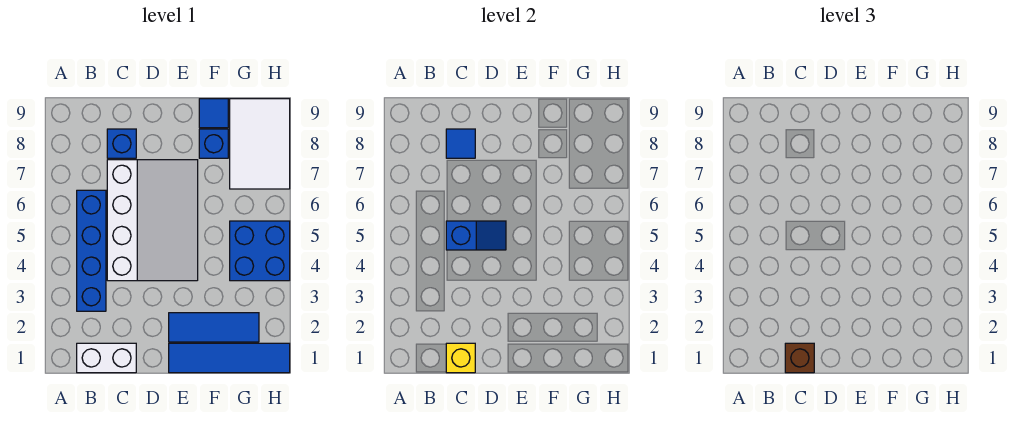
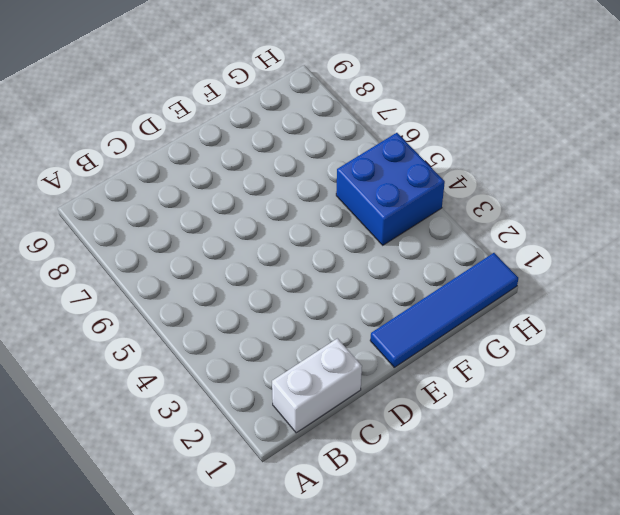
none -> blue brick B3:B6 level 1
none -> white slope C4:E7 level 1 top C
none -> blue brick C8 level 1

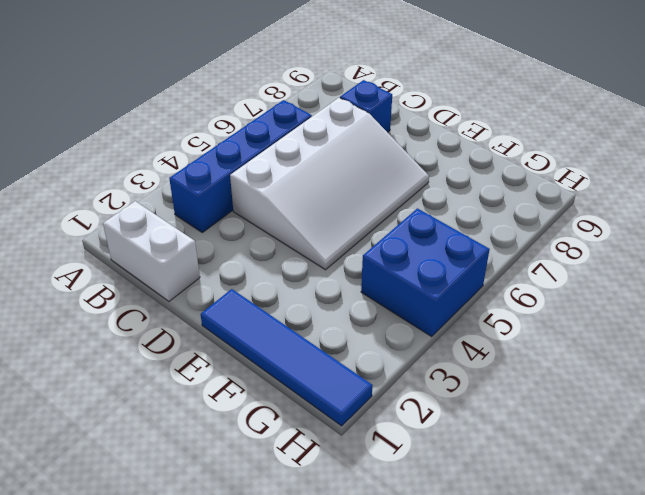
none -> blue tile E2:G2 level 1
none -> blue brick F8 level 1
none -> blue tile F9 level 1

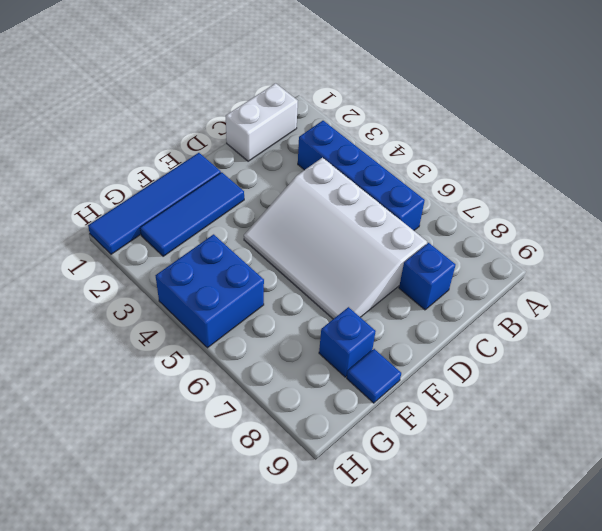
none -> white tile G7:H9 level 1
none -> yellow brick C1 level 2
none -> blue slope C5:D5 level 2 top C

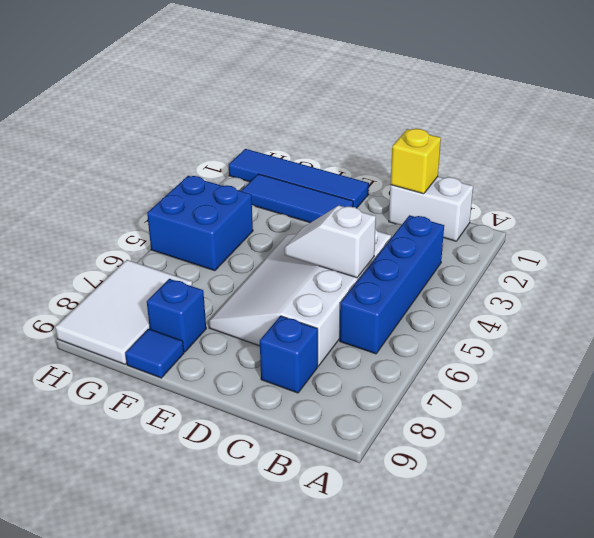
white slope C5:D5 level 2 top C -> blue slope C5:D5 level 2 top C
none -> blue tile C8 level 2
none -> brown brick C1 level 3

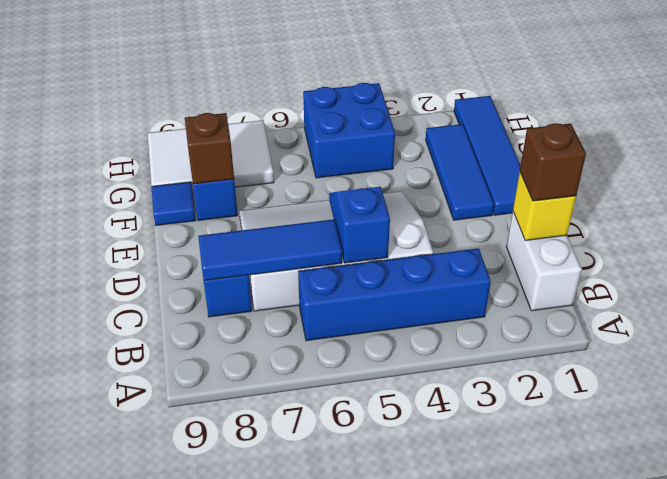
blue tile C6:C8 level 2 -> blue tile C8 level 2
brown brick F8 level 2 -> none

